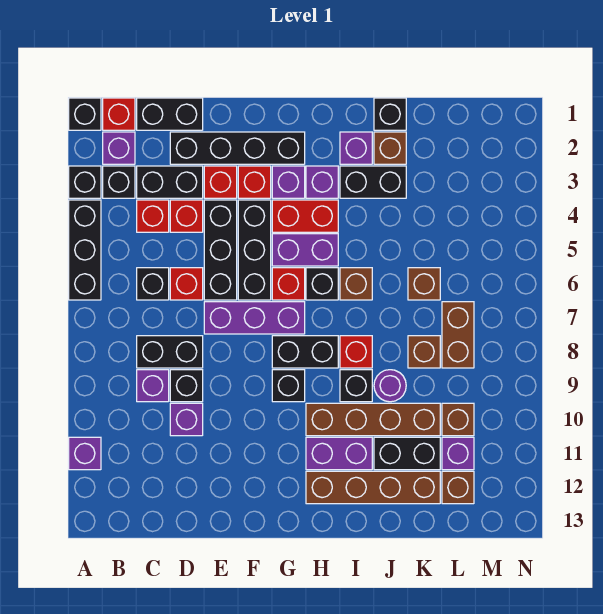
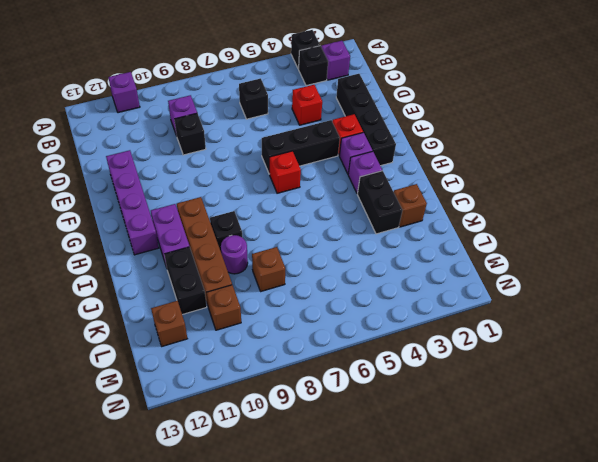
purple brick E12:H12 level 1 -> brown brick H12:K12 level 1
none -> black brick A1 level 1
none -> black brick A4:A6 level 1
none -> red brick B1 level 1
none -> black brick C1:D1 level 1

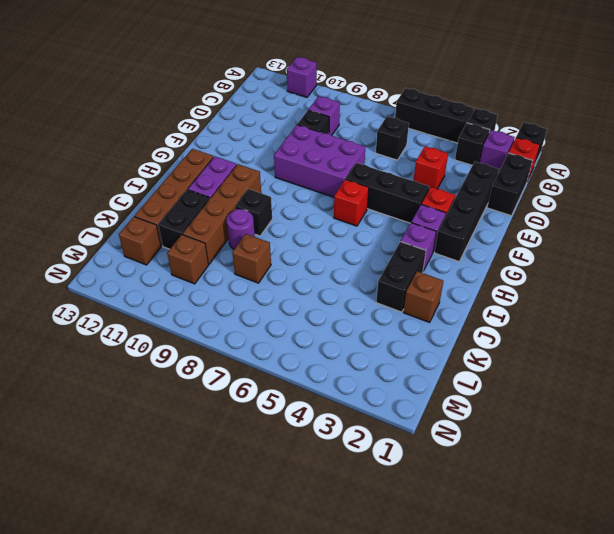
purple brick E7:F9 level 1 -> purple brick E7:G7 level 1
none -> black brick C3:D3 level 1
none -> red brick C4 level 1
none -> black brick C8:D8 level 1
none -> red brick D6 level 1

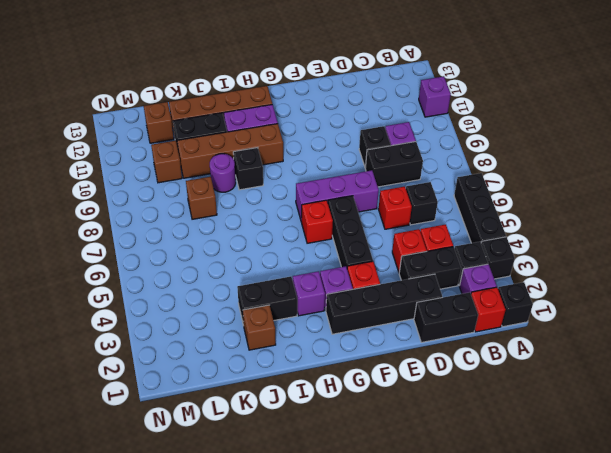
none -> purple brick D10 level 1
none -> red brick E3 level 1
none -> black brick E4:E6 level 1
none -> red brick G4:H4 level 1

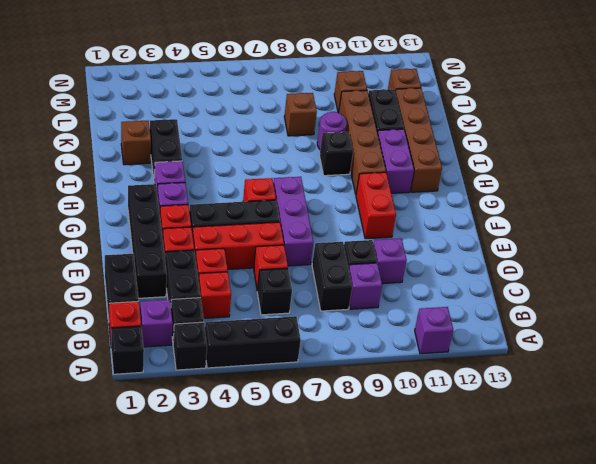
red brick E4:E6 level 1 -> black brick E4:E6 level 1
red brick F10:G10 level 1 -> red brick G4:H4 level 1
none -> purple brick G5:H5 level 1
none -> black brick G8:H8 level 1
none -> black brick G9 level 1
none -> black brick H6 level 1

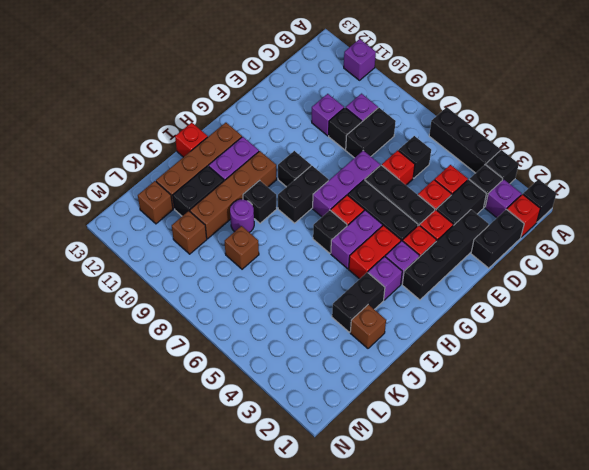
red brick I13 level 1 -> red brick I8 level 1
none -> purple brick I2 level 1
none -> brown brick I6 level 1
none -> black brick J1 level 1
none -> brown brick K6 level 1

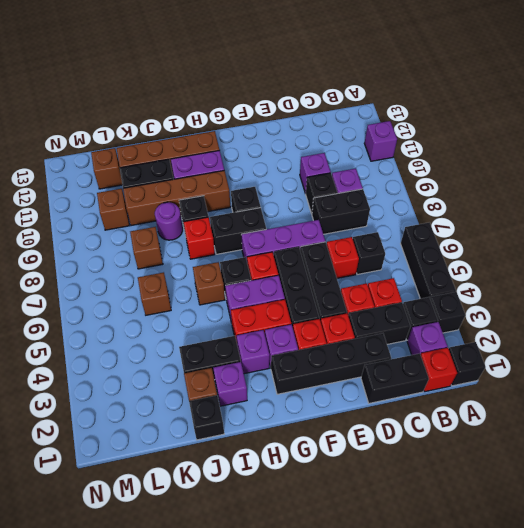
none -> brown brick L7:L8 level 1
none -> purple brick L11 level 1

